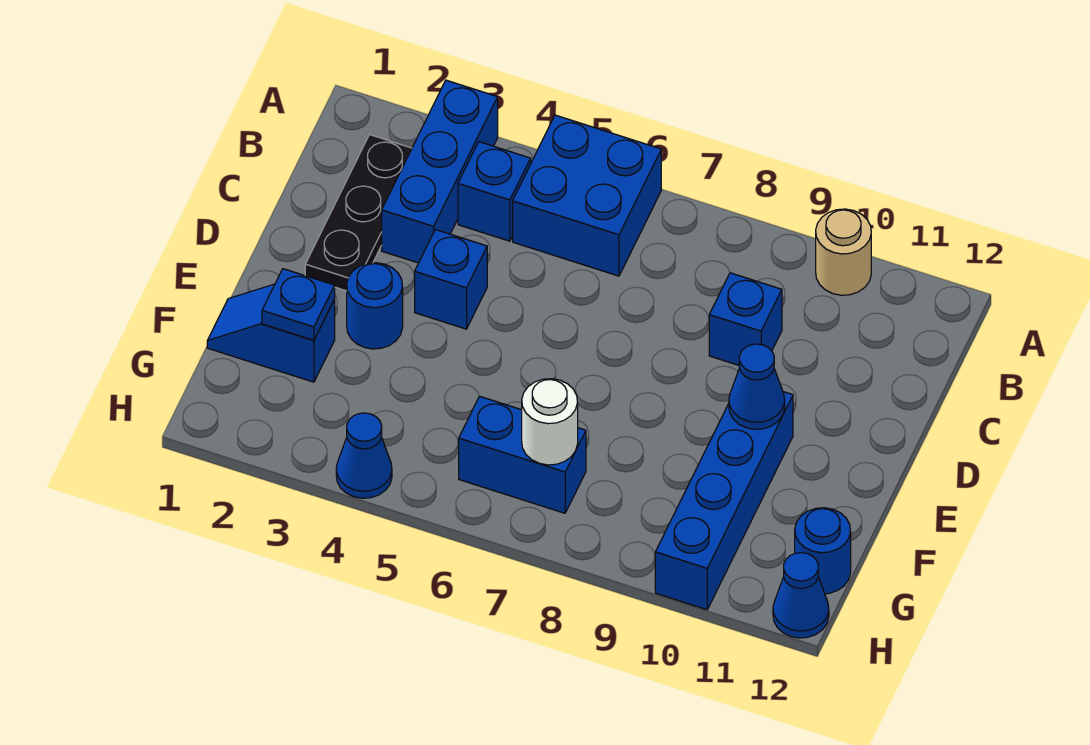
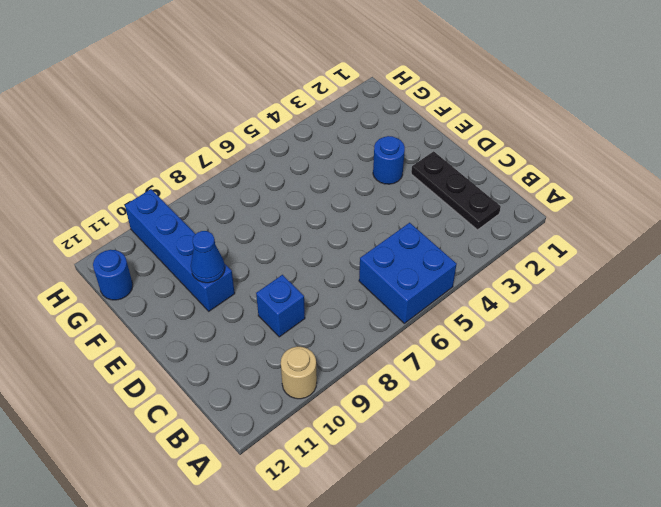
none -> blue brick A3:C3 level 1
none -> blue brick B4 level 1
none -> blue brick D4 level 1

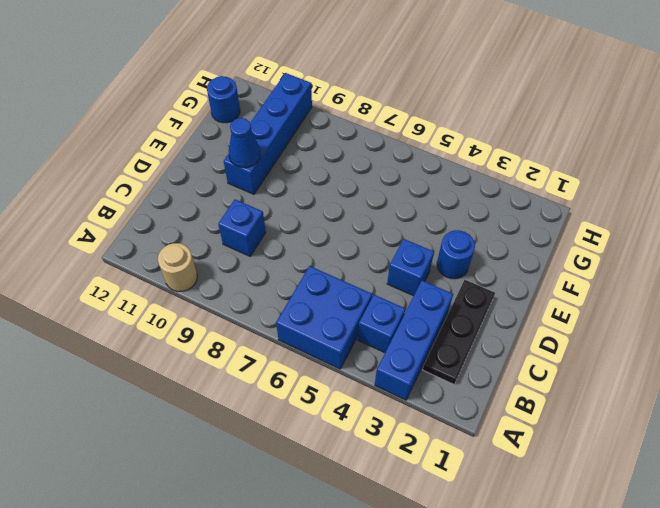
none -> blue slope F1:F2 level 1 top 2
none -> blue brick G6:G7 level 1
none -> blue cone H4 level 1

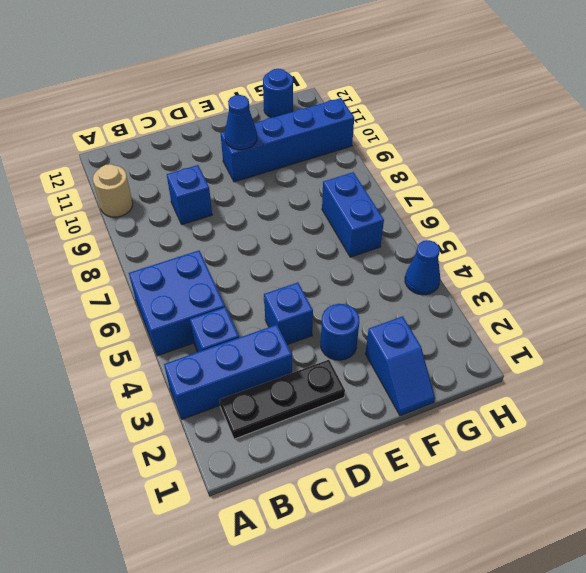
none -> blue cone H12 level 1
none -> blue plate F2 level 2
none -> white round brick G7 level 2

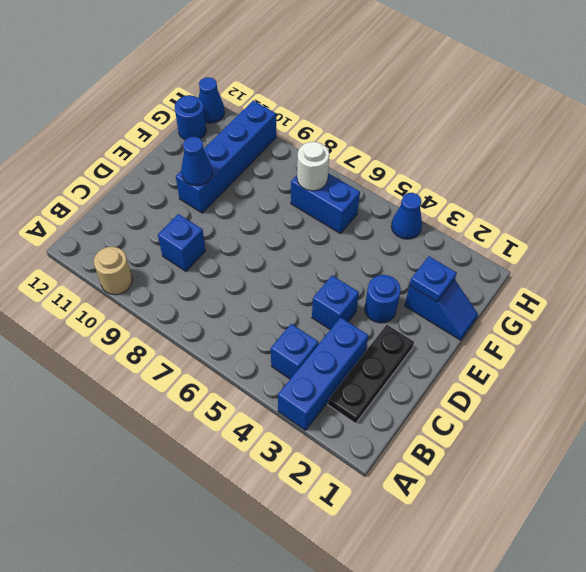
none -> blue brick A5:B6 level 1

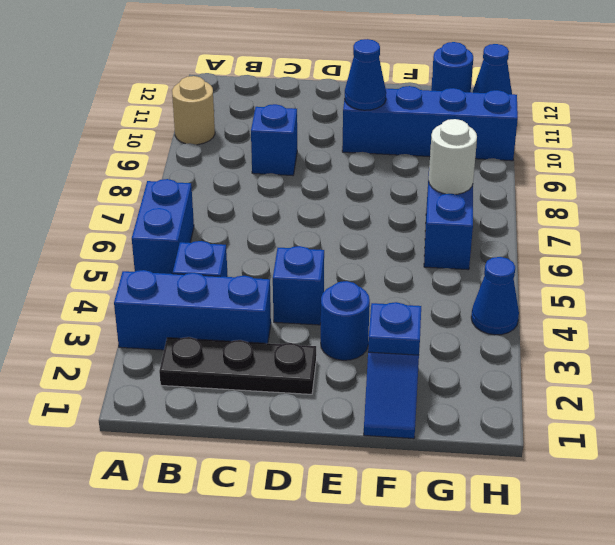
blue brick A5:A6 level 1 -> blue brick A5:B6 level 1

